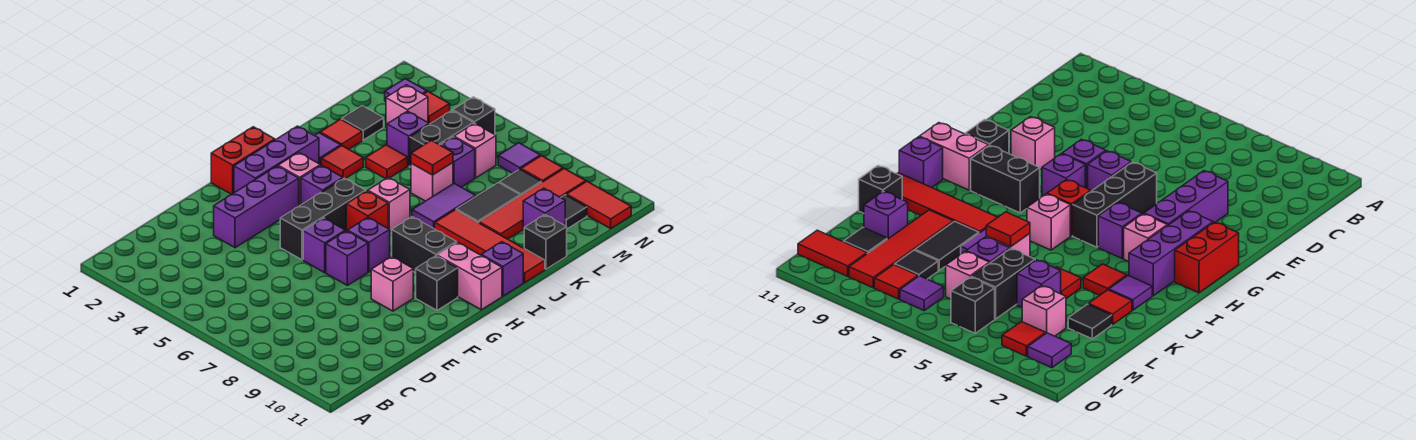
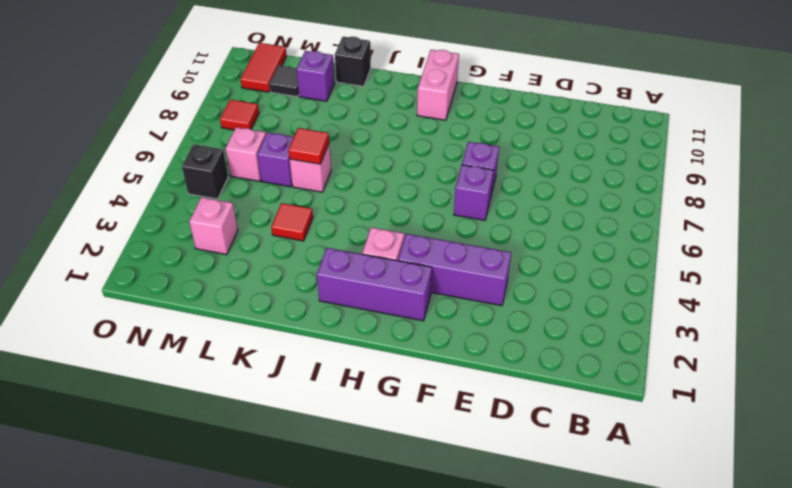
none -> black brick F5:H5 level 1
none -> pink brick F9 level 1
none -> red brick G1:H1 level 1
none -> purple brick G7 level 1

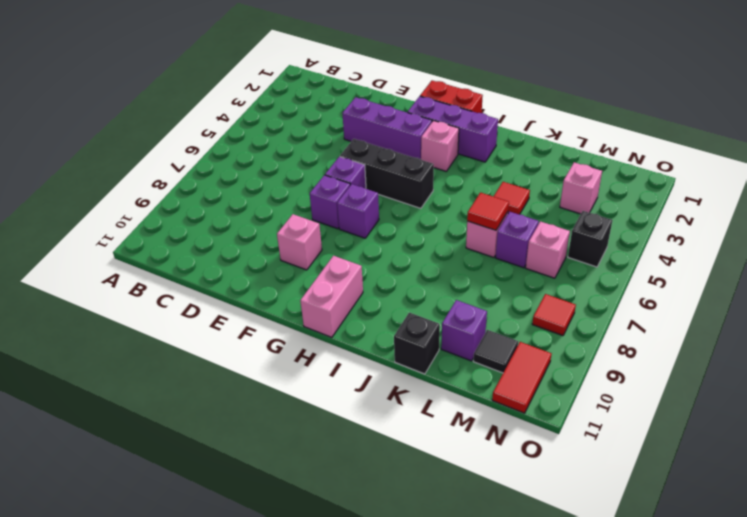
none -> black brick G10 level 1
none -> purple brick H4 level 1
none -> red brick H6 level 1
none -> black brick H8:H9 level 1

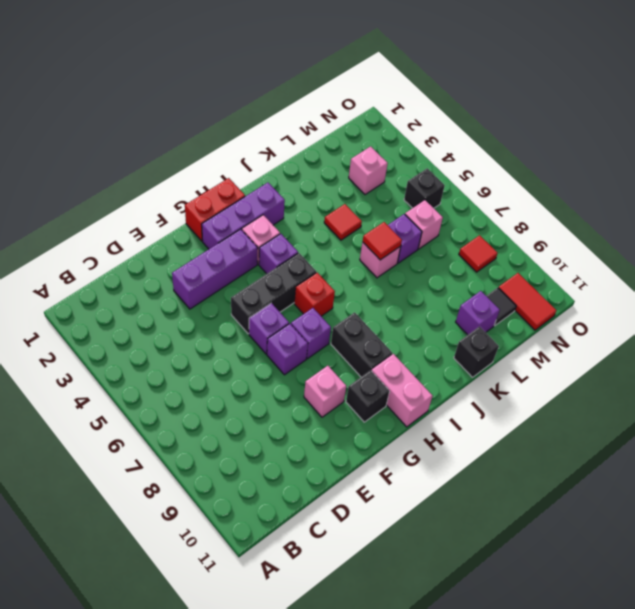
none -> pink brick I6 level 1
none -> purple brick I11 level 1
none -> purple tile J2 level 1
none -> red tile J3 level 1

